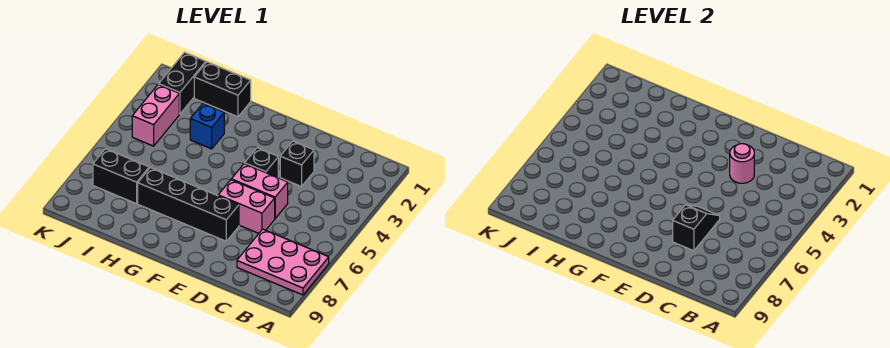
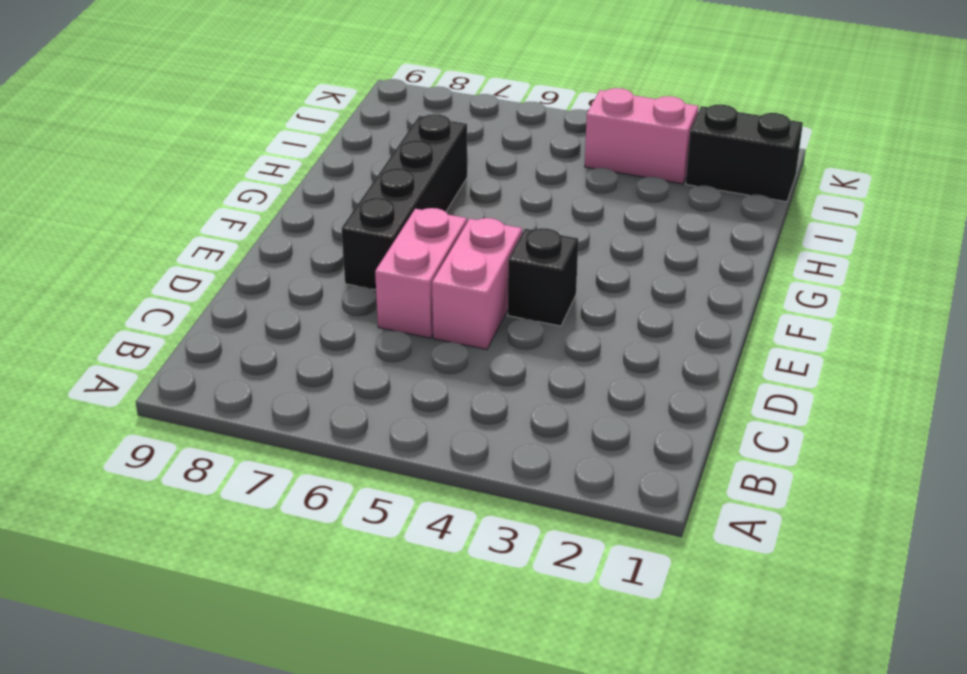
none -> pink plate A7:C8 level 1
none -> black brick D3 level 1
none -> black brick H1:I1 level 1

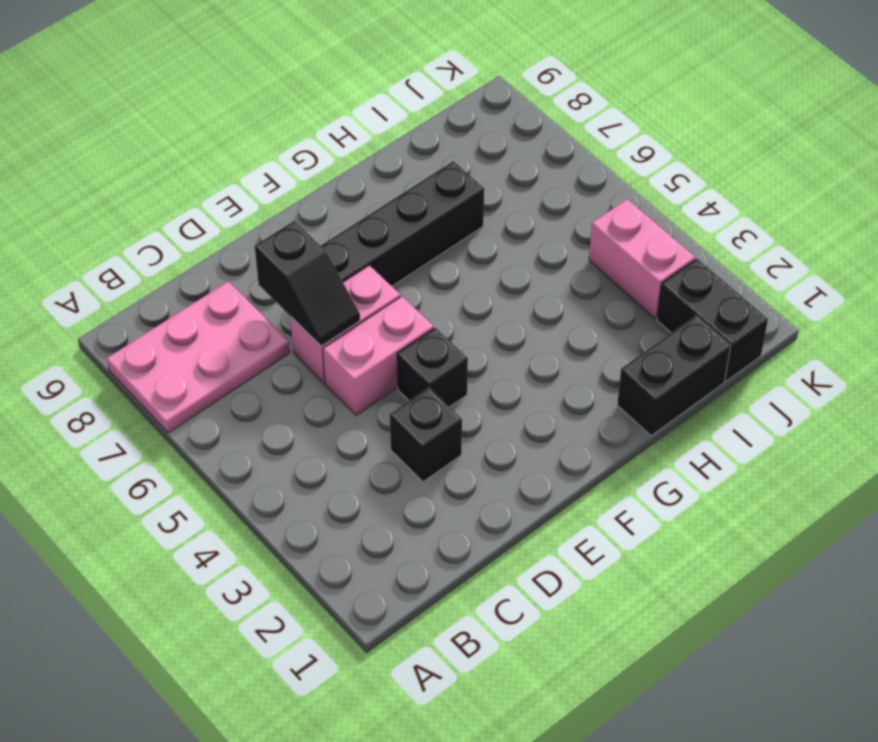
none -> blue brick H3 level 1
none -> black brick I7:J7 level 1
none -> pink round brick D3 level 2

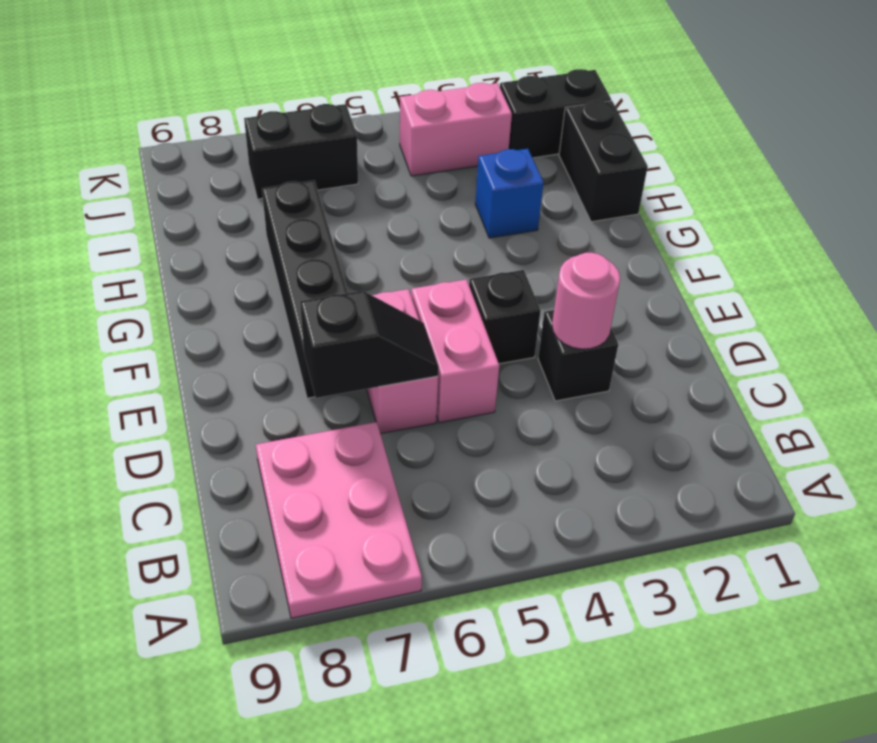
black brick J6:J7 level 1 -> black brick I7:J7 level 1

